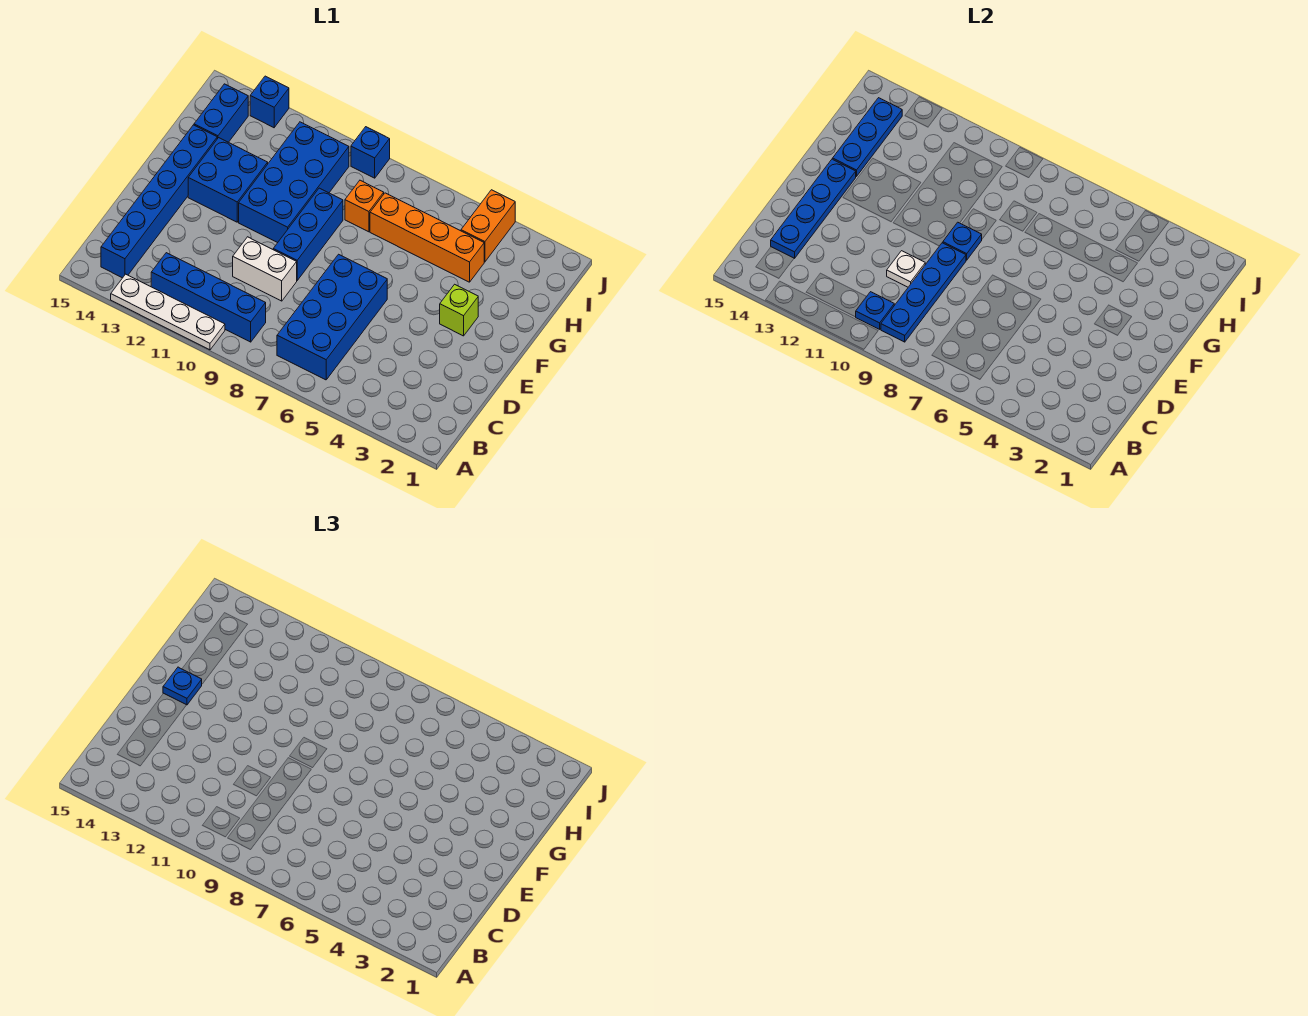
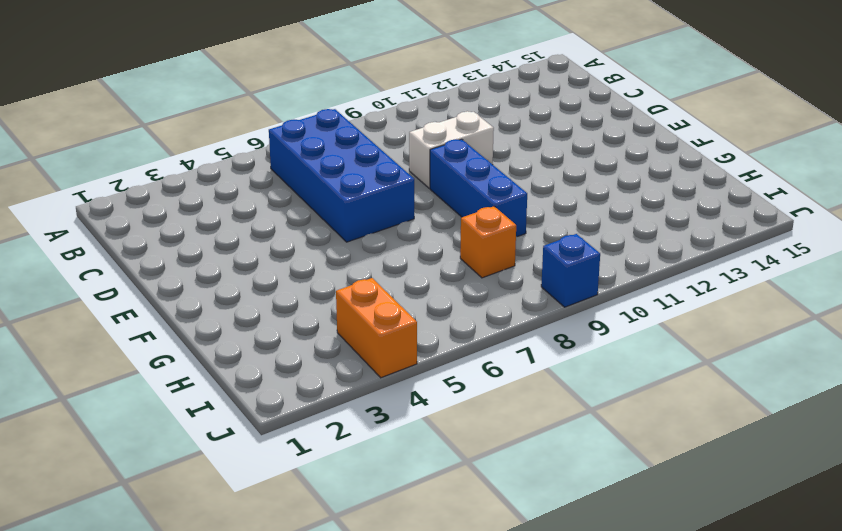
none -> white plate A10:A13 level 1
none -> blue brick B9:B12 level 1
none -> blue brick B14:G14 level 1

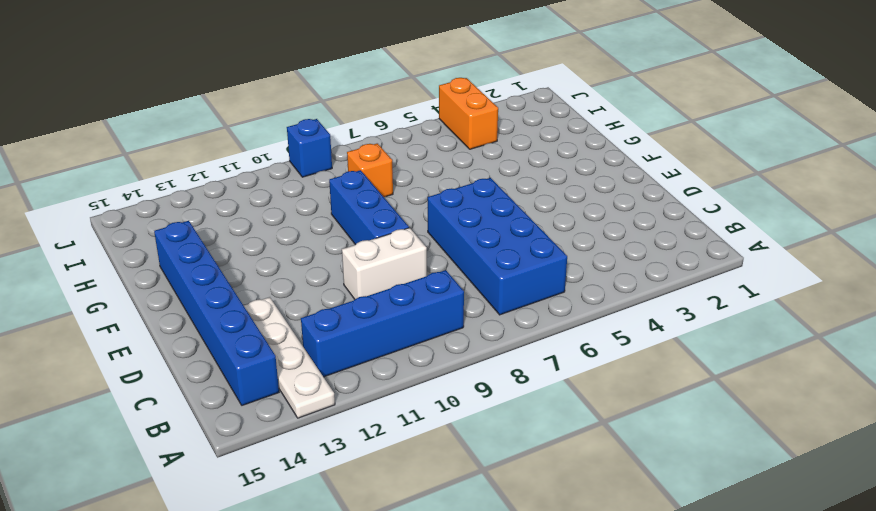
white plate A13:D13 level 1 -> white plate A10:A13 level 1
none -> lime brick F3 level 1
none -> blue brick F10:I11 level 1
none -> blue brick F12:G13 level 1

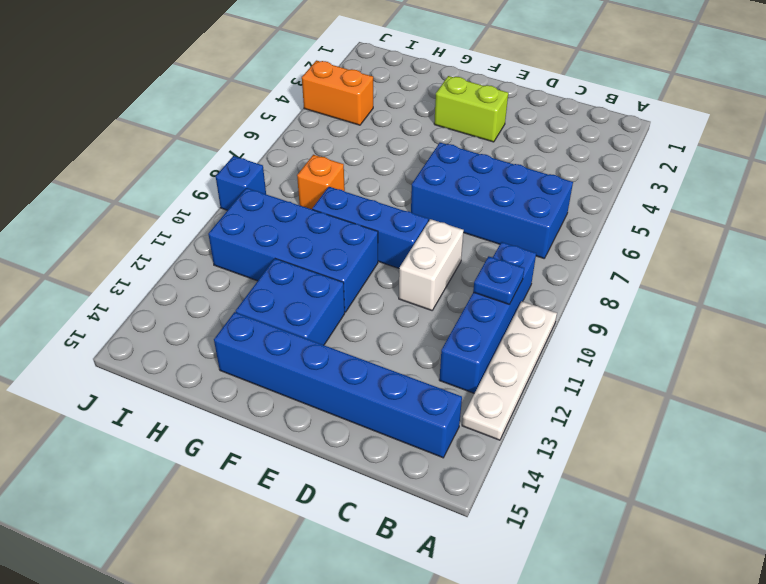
lime brick E3:F3 level 1 -> lime brick F3 level 1
none -> orange brick H4:H7 level 1
none -> blue brick H14:I14 level 1
none -> blue brick J13 level 1

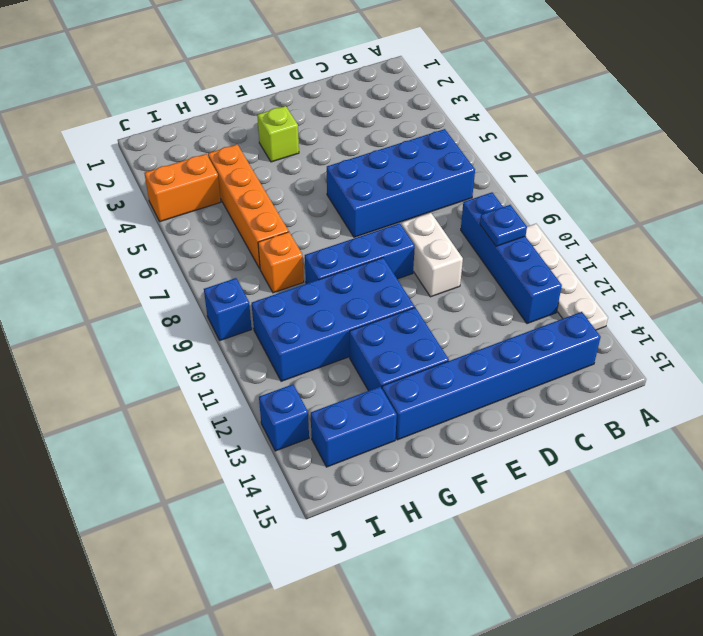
none -> blue plate B9:E9 level 2
none -> blue plate C14:F14 level 2
none -> white plate D10 level 2

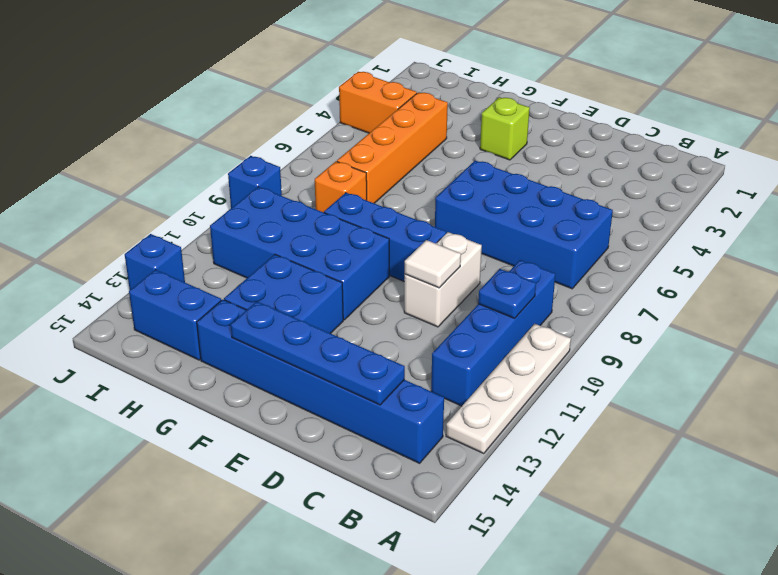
white tile D10 level 2 -> white plate D10 level 2
none -> blue plate B9:E9 level 2
none -> blue plate F9 level 2
none -> blue plate G14:I14 level 2

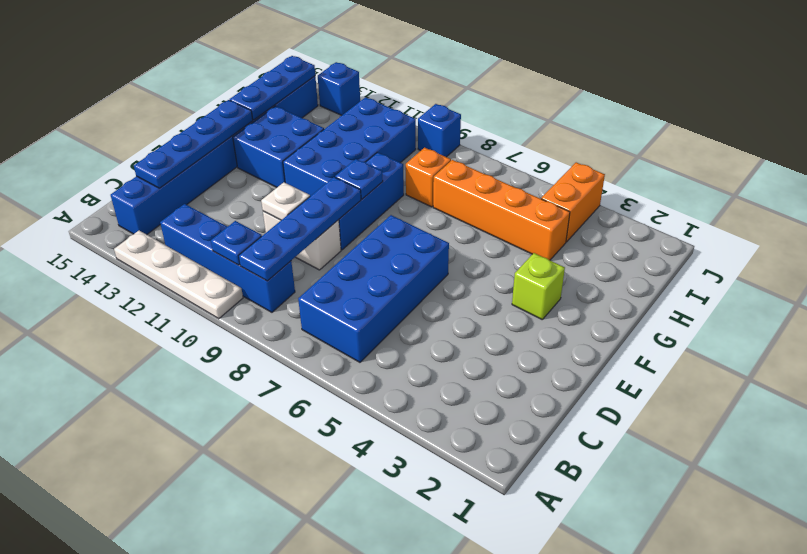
none -> blue plate F14 level 3

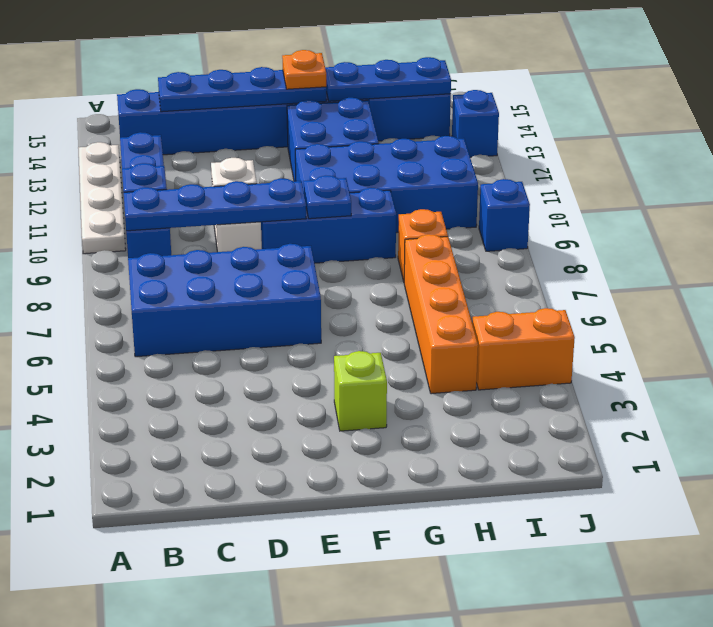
orange plate F14 level 3 -> blue plate F14 level 3

